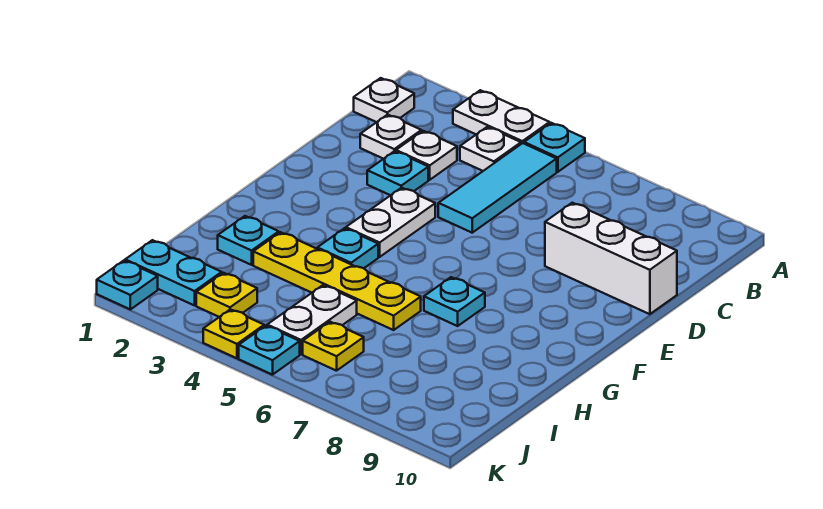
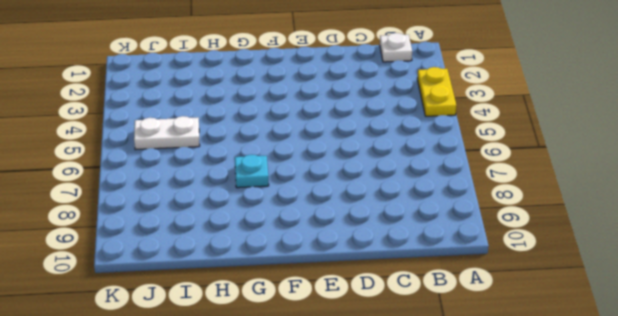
yellow plate A3:A4 level 1 -> white plate A3:A4 level 1
none -> cyan plate A5 level 1
none -> white plate B4 level 1
none -> cyan tile B5:D5 level 1

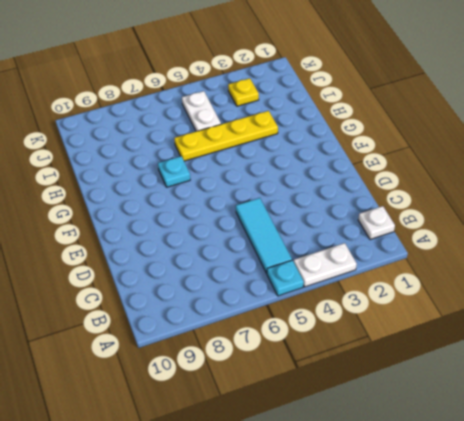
none -> white plate B4 level 1
none -> white plate C2 level 1
none -> white plate C3 level 1

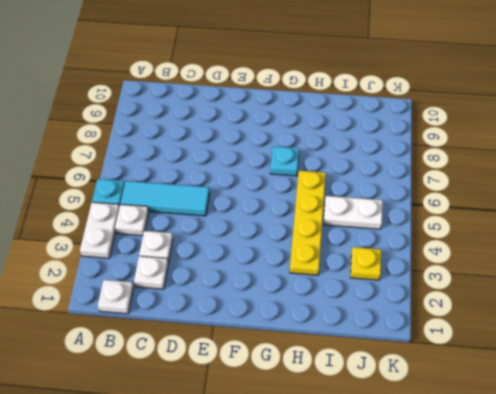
none -> cyan plate D3 level 1
none -> white brick D8:D10 level 1
none -> white plate E4:F4 level 1

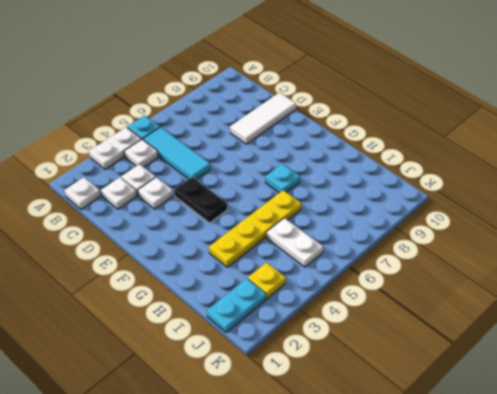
white plate D3 level 1 -> cyan plate D3 level 1
white tile D8:D10 level 1 -> white brick D8:D10 level 1
black plate E4:F4 level 1 -> white plate E4:F4 level 1
none -> cyan plate G4 level 1
none -> cyan plate H2 level 1
none -> yellow plate J6 level 1

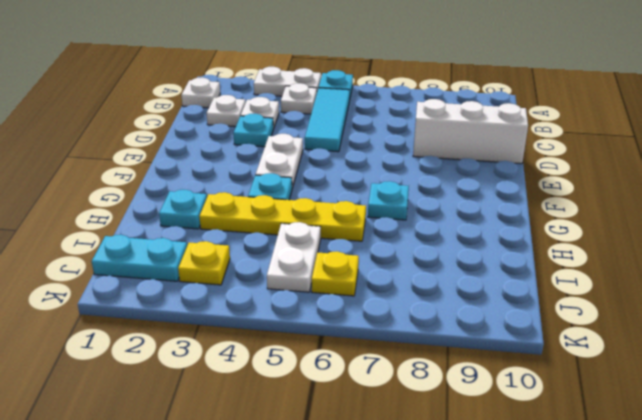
none -> cyan plate K1 level 1
none -> yellow plate K4 level 1
none -> cyan plate K5 level 1

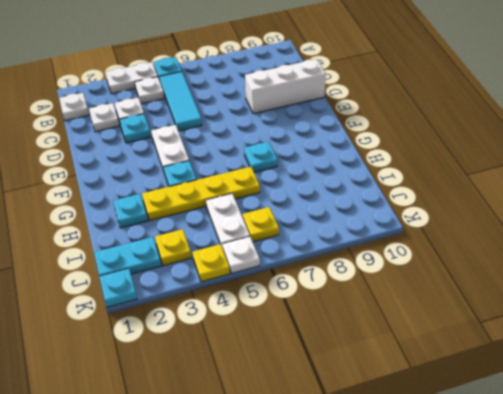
white plate K5 level 1 -> cyan plate K5 level 1

